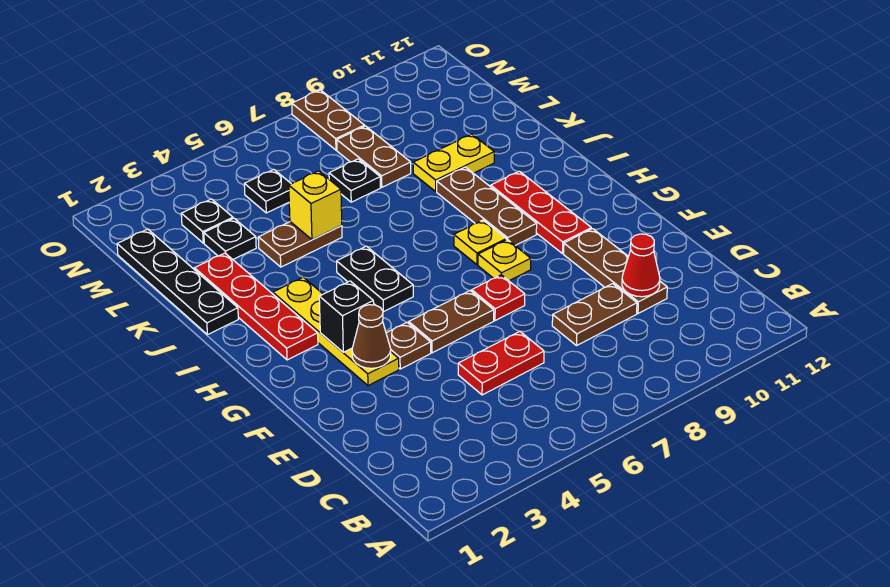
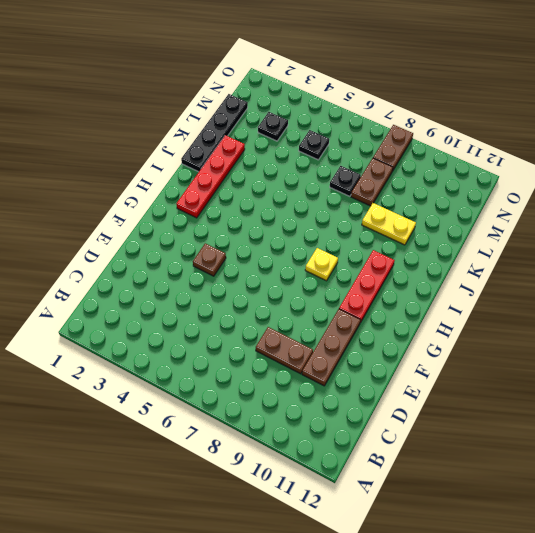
none -> red plate D5:D6 level 1
none -> yellow plate F3:I3 level 1
none -> brown plate F5:F6 level 1

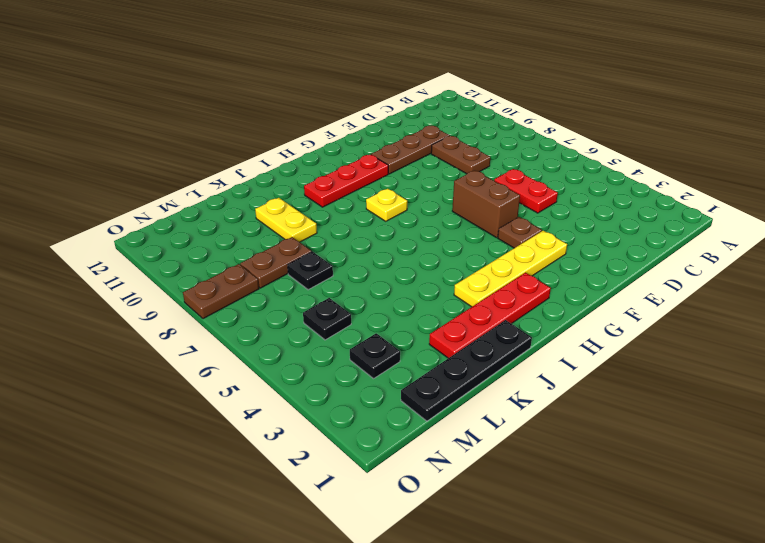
brown brick F5:F6 level 1 -> brown plate F5:F6 level 1
none -> red plate F7 level 1
none -> yellow plate G8 level 1
none -> black plate H5:I5 level 1

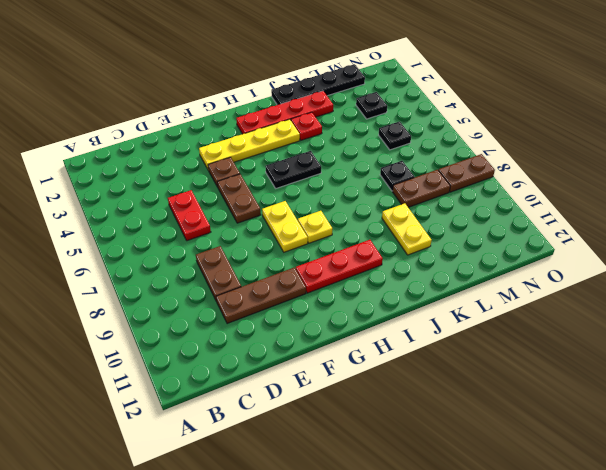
yellow plate G7:G8 level 1 -> yellow plate G8 level 1
red plate J3 level 1 -> red plate F7 level 1
none -> brown plate H9:J9 level 1
none -> brown plate K4:K5 level 1
none -> black plate L3 level 1

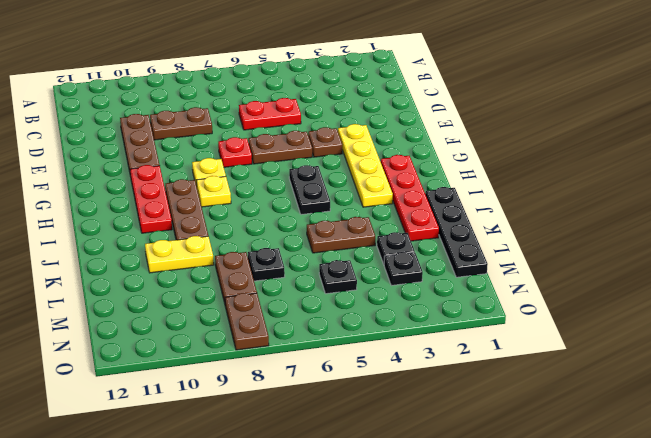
none -> red cone D10 level 2
none -> brown cone F3 level 2
none -> black brick G3 level 2

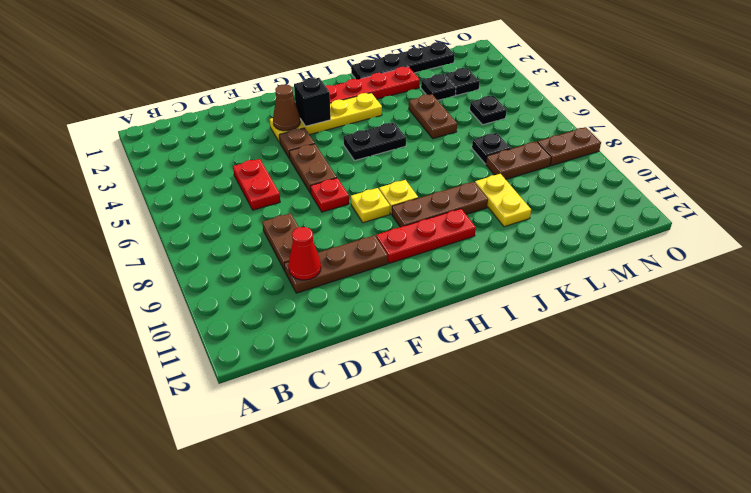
none -> yellow brick K5 level 2

